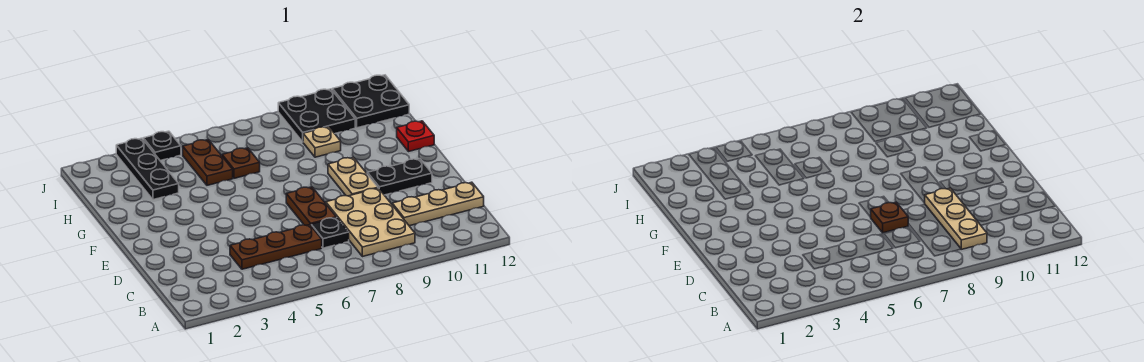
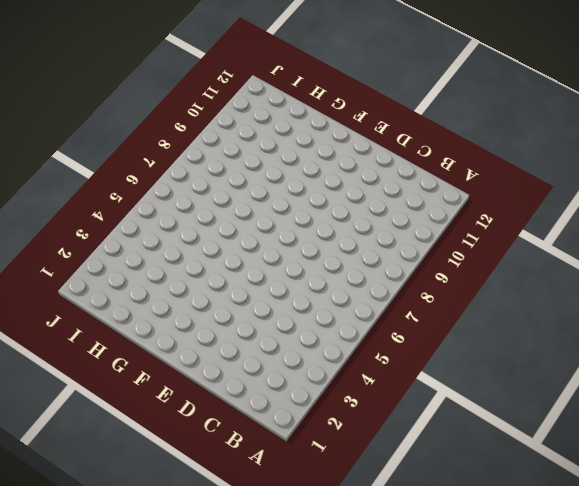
none -> tan plate B8:D9 level 1
none -> brown plate C4:C6 level 1
none -> black plate C7 level 1

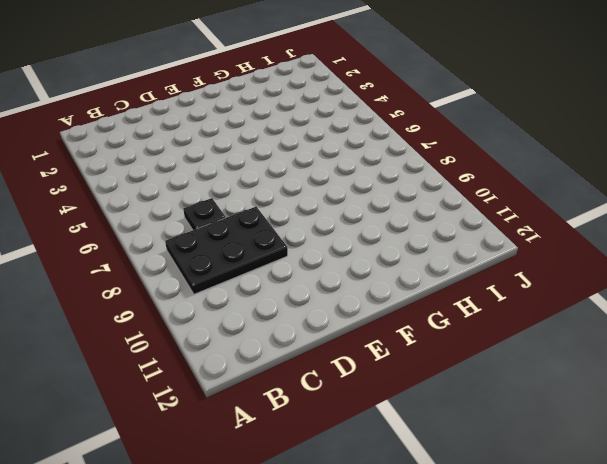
black plate B8:D9 level 1 -> tan plate B8:D9 level 1
none -> brown plate C4:C6 level 1
none -> tan plate C10:C12 level 1
none -> brown plate D7:E7 level 1

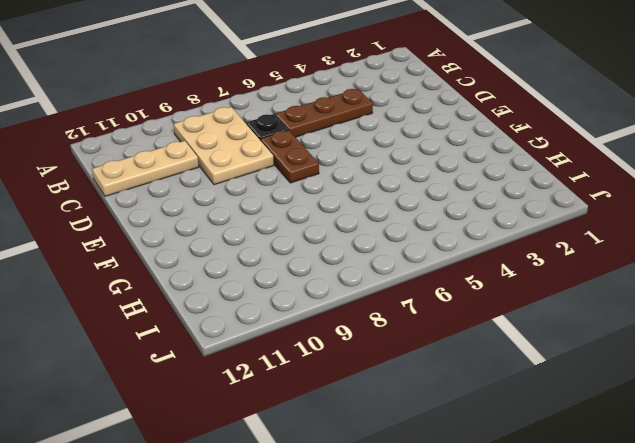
none -> tan plate E9:F9 level 1
none -> black plate E10:E11 level 1
none -> red plate G12 level 1

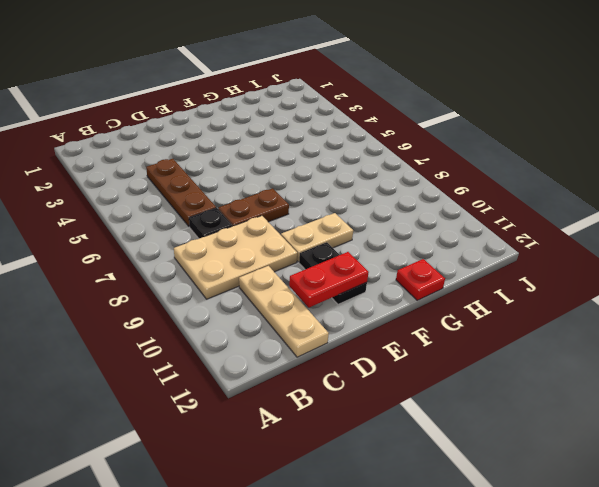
red plate D11:E11 level 2 -> none
none -> black plate H3:J3 level 1
none -> brown plate H5:I5 level 1
none -> brown plate H6 level 1

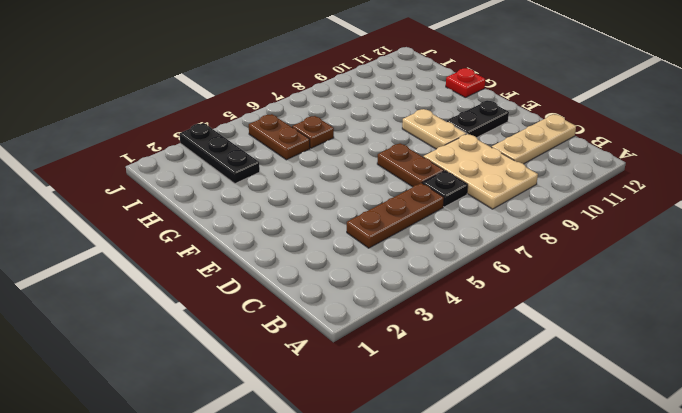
none -> tan plate H9 level 1
none -> black plate I9:J10 level 1
none -> black plate I11:J12 level 1

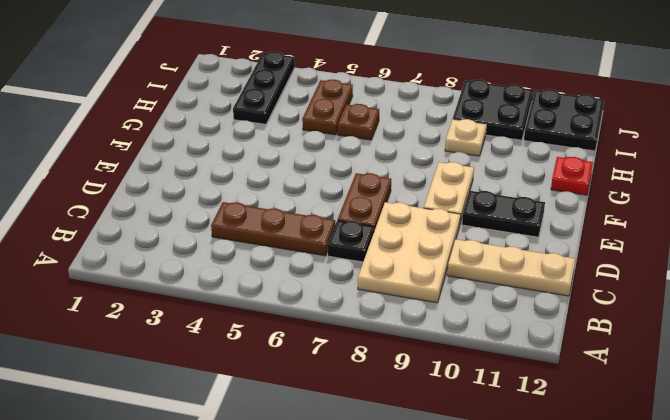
none -> black plate J4 level 1
none -> tan plate B9:D9 level 2
none -> brown plate D7 level 2

